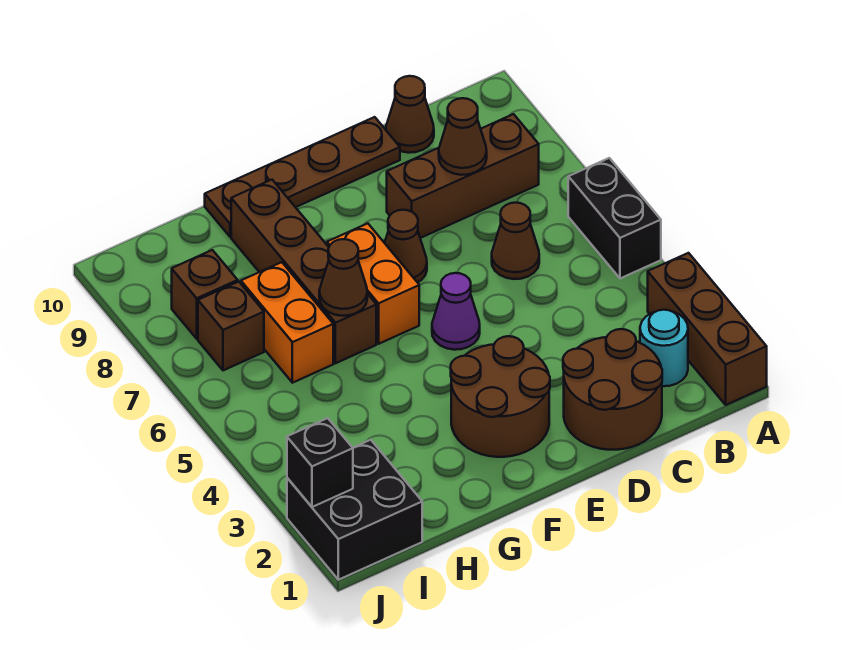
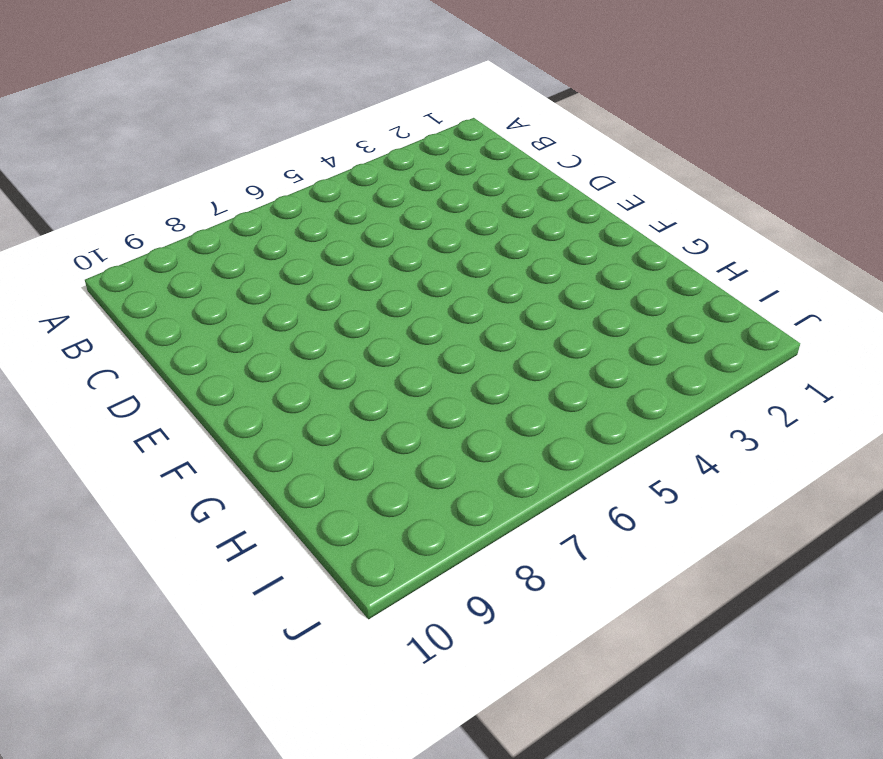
none -> brown brick A1:A3 level 1
none -> black brick A5:A6 level 1
none -> cyan round brick B2 level 1

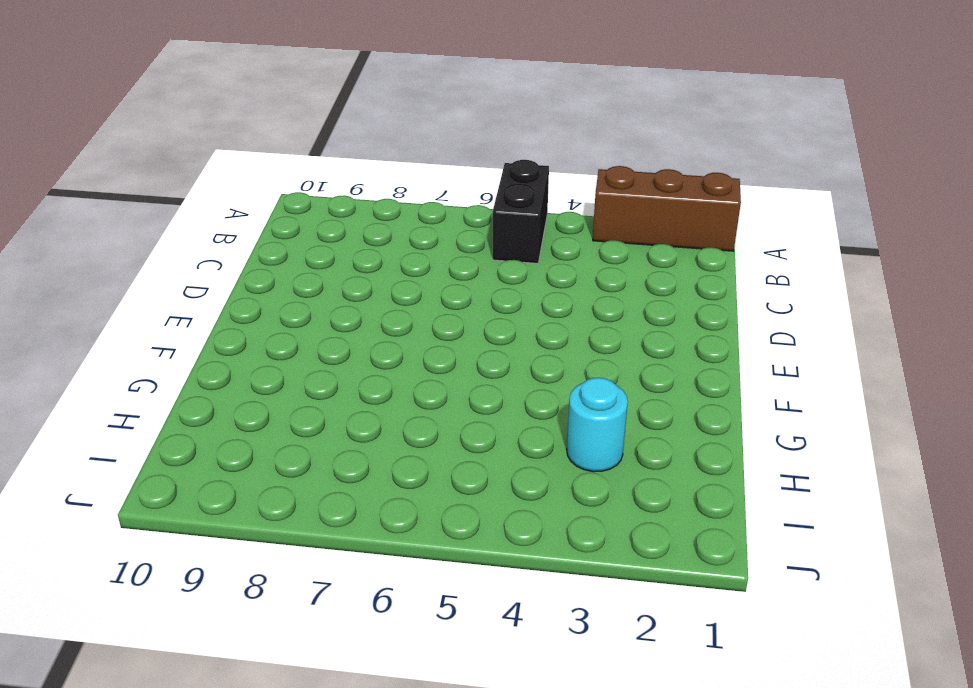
black brick A5:B5 level 1 -> black brick A5:A6 level 1
cyan round brick H3 level 1 -> cyan round brick B2 level 1
none -> brown brick B8:D8 level 1
none -> brown round brick C1:D2 level 1
none -> brown cone C6 level 1

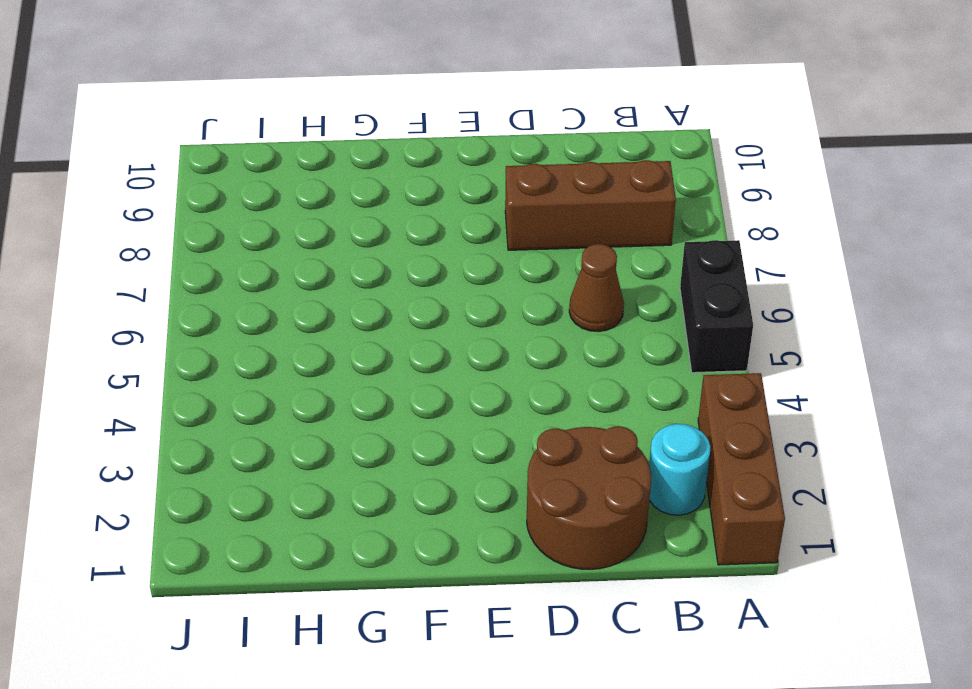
none -> brown cone C10 level 1
none -> brown plate D10:G10 level 1
none -> brown round brick E2:F3 level 1

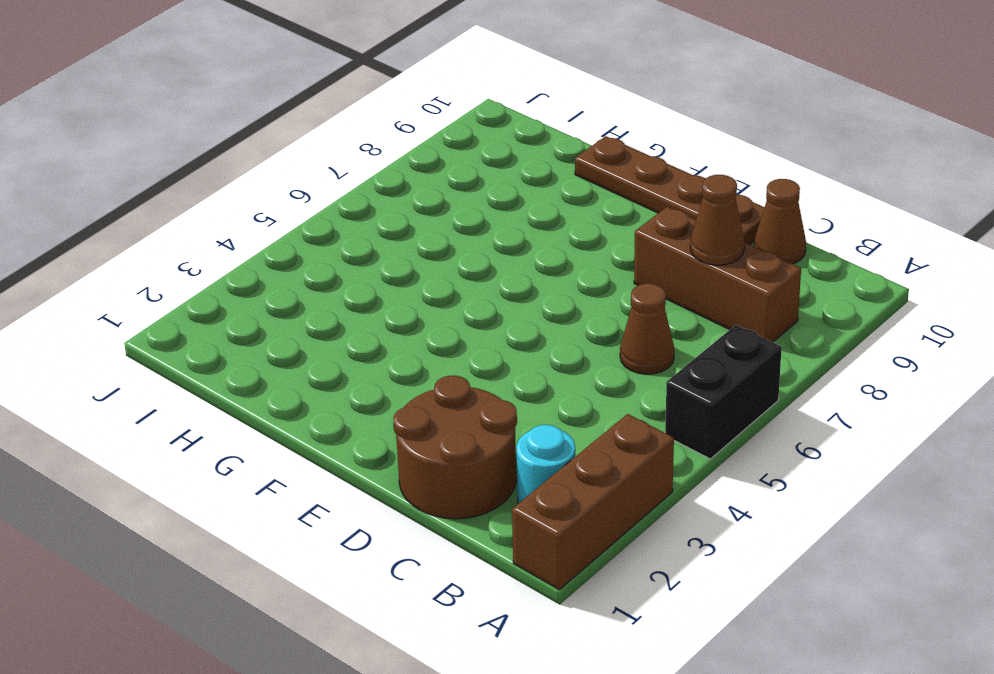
none -> brown round brick E2:F3 level 1
none -> purple cone E5 level 1
none -> brown cone E7 level 1

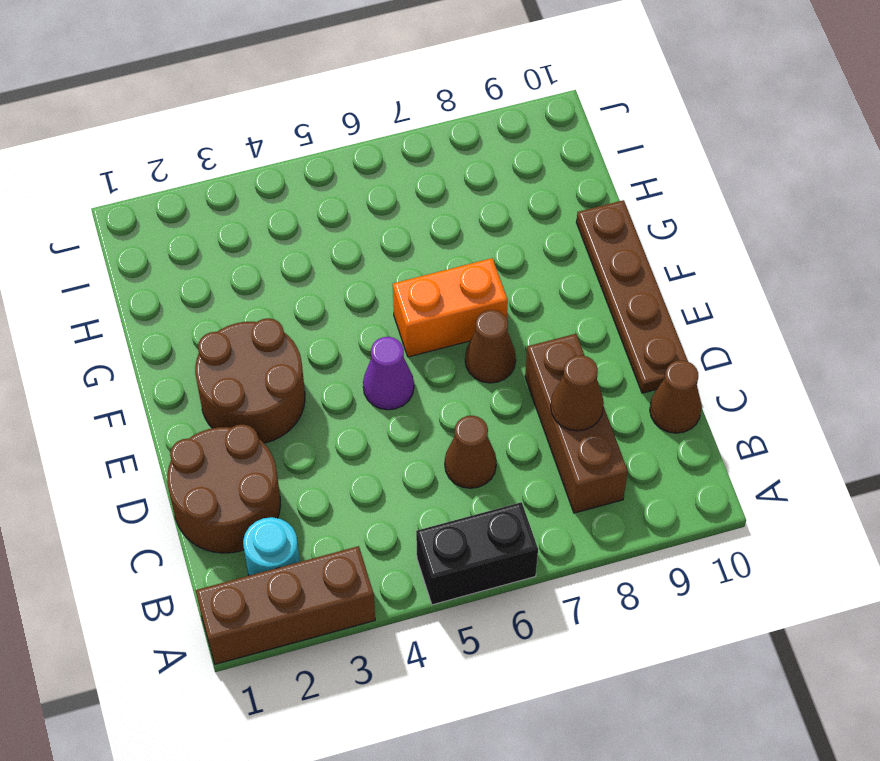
none -> brown brick G6:G9 level 1
none -> orange brick H6:H7 level 1
none -> black brick I1:J2 level 1

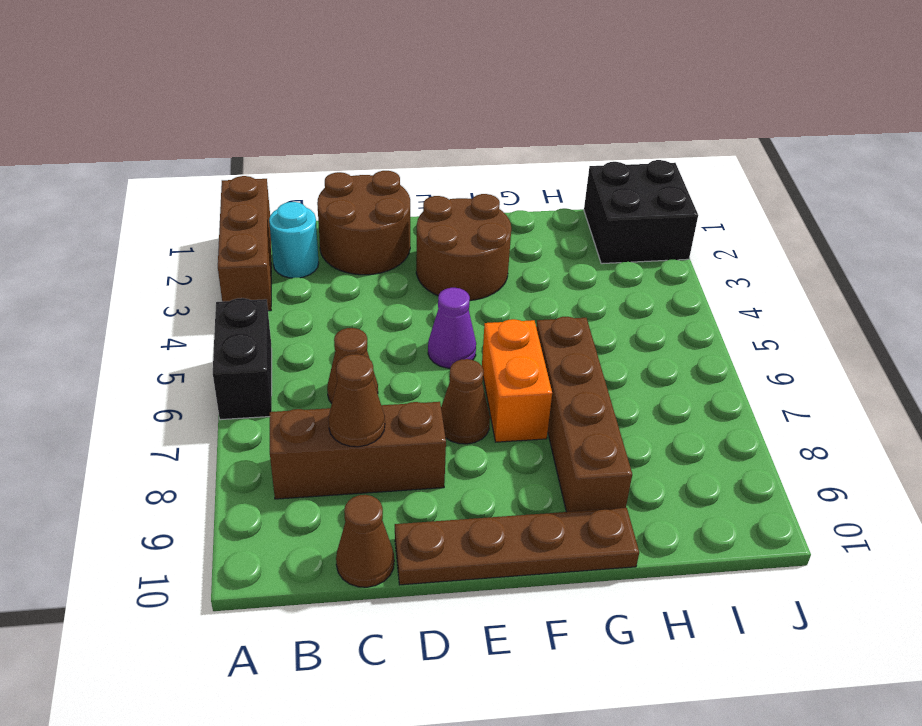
none -> orange brick H6:H7 level 1
none -> brown brick I7 level 1
none -> brown brick I8 level 1

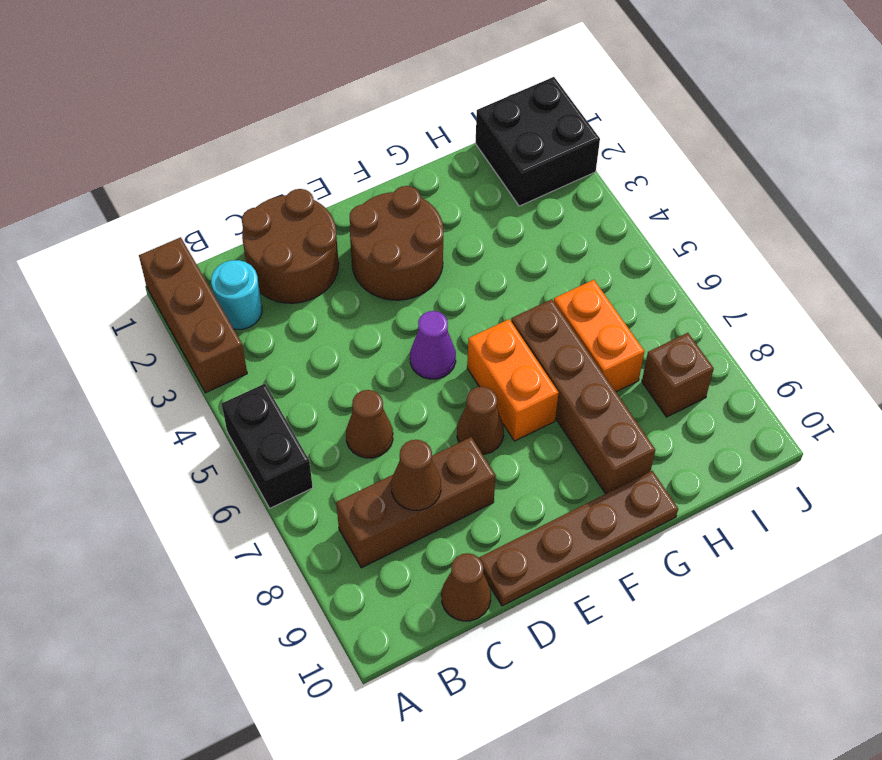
none -> brown brick I7 level 1
none -> brown cone G6 level 2
none -> black brick J2 level 2

